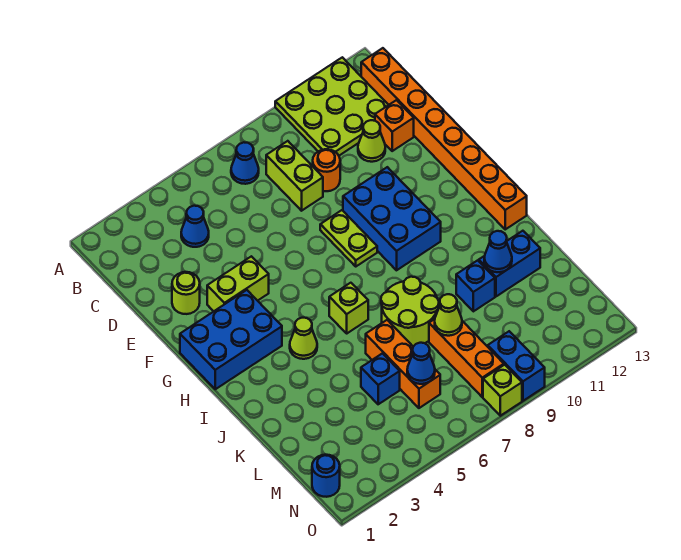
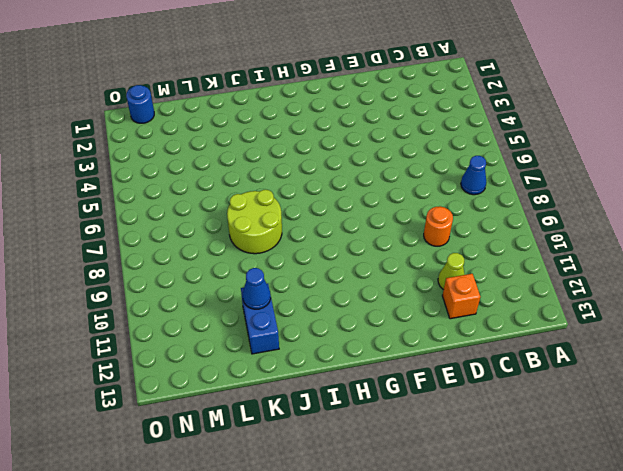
none -> lime plate A10:C12 level 1
none -> orange brick B13:I13 level 1
none -> blue cone C4 level 1

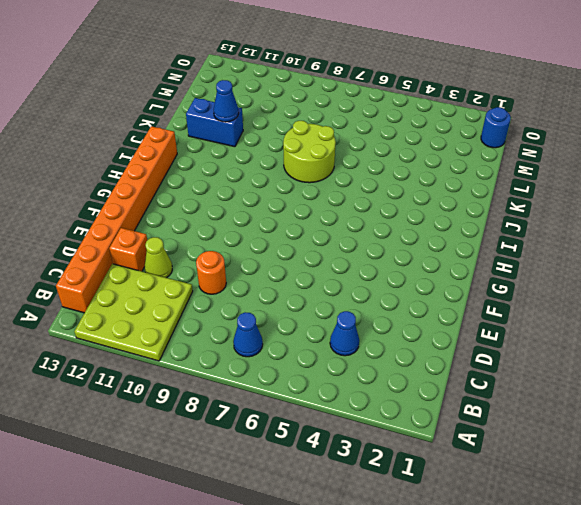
none -> lime brick C8:D8 level 1
none -> lime round brick E2 level 1
none -> lime brick F3:F4 level 1

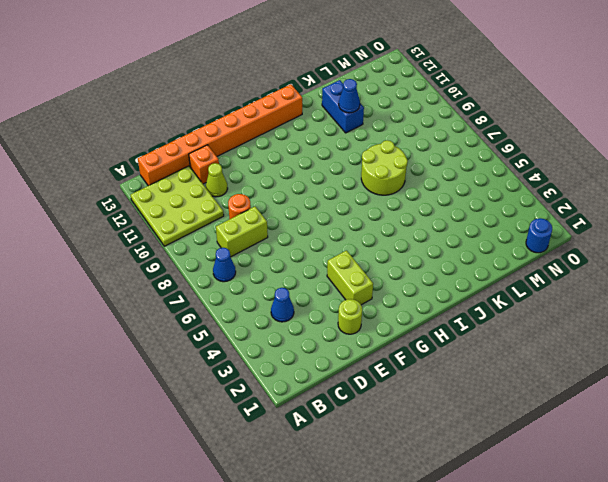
none -> lime plate F8:G8 level 1
none -> blue brick F9:H10 level 1
none -> blue brick G1:H3 level 1

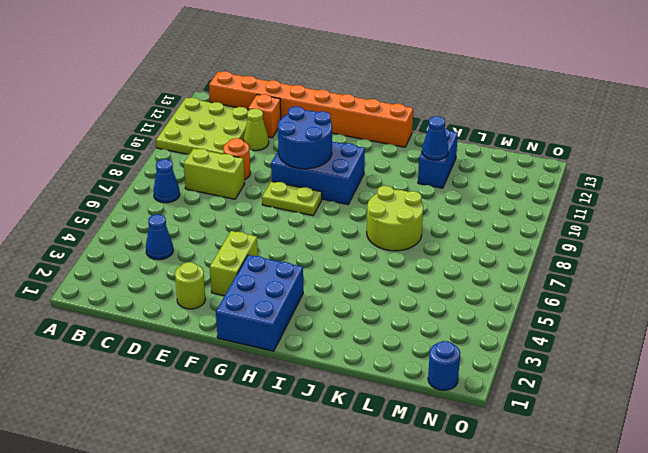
blue round brick F9:G10 level 2 -> none
none -> lime cone I4 level 1
none -> lime brick I6 level 1
none -> orange brick K6:M6 level 1

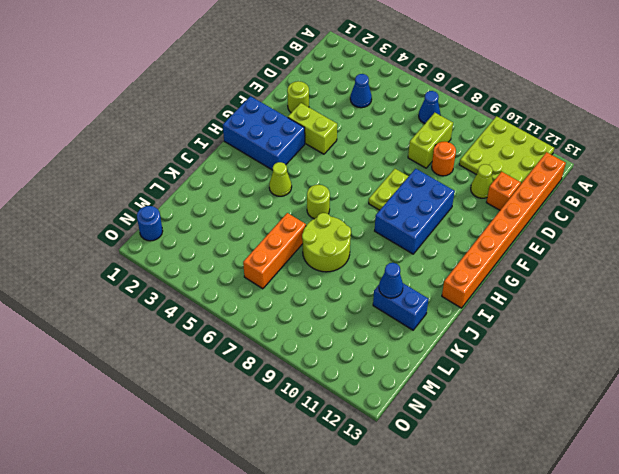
lime round brick I6 level 1 -> lime brick I6 level 1
none -> blue brick K10 level 1
none -> blue brick L5 level 1
none -> orange brick L8:N8 level 1

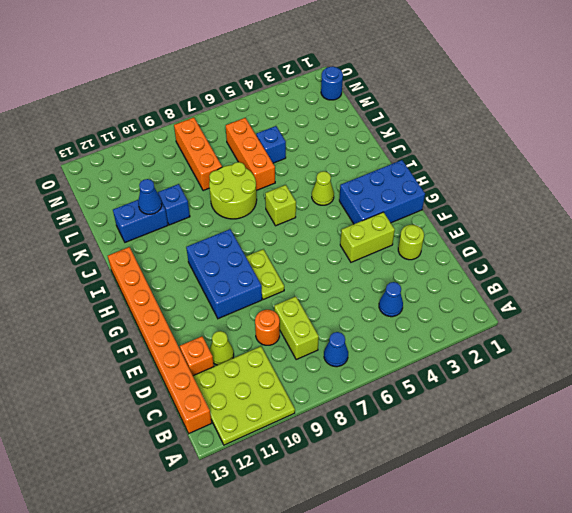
none -> blue brick N9:O9 level 1
none -> lime brick O8 level 1
none -> lime cone L8 level 2

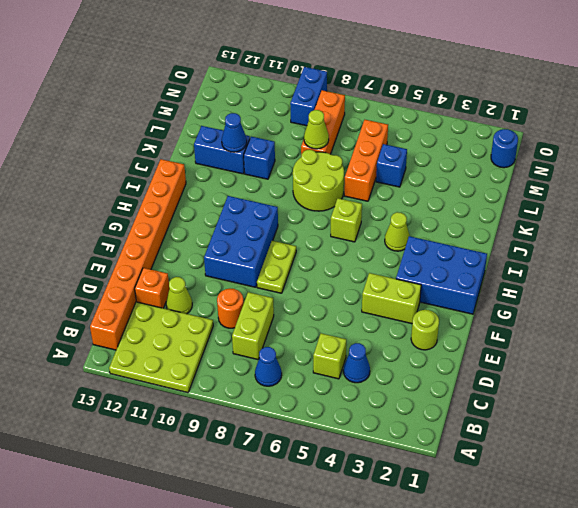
lime brick C5 level 1 -> lime brick O8 level 1
none -> blue cone M6 level 2

